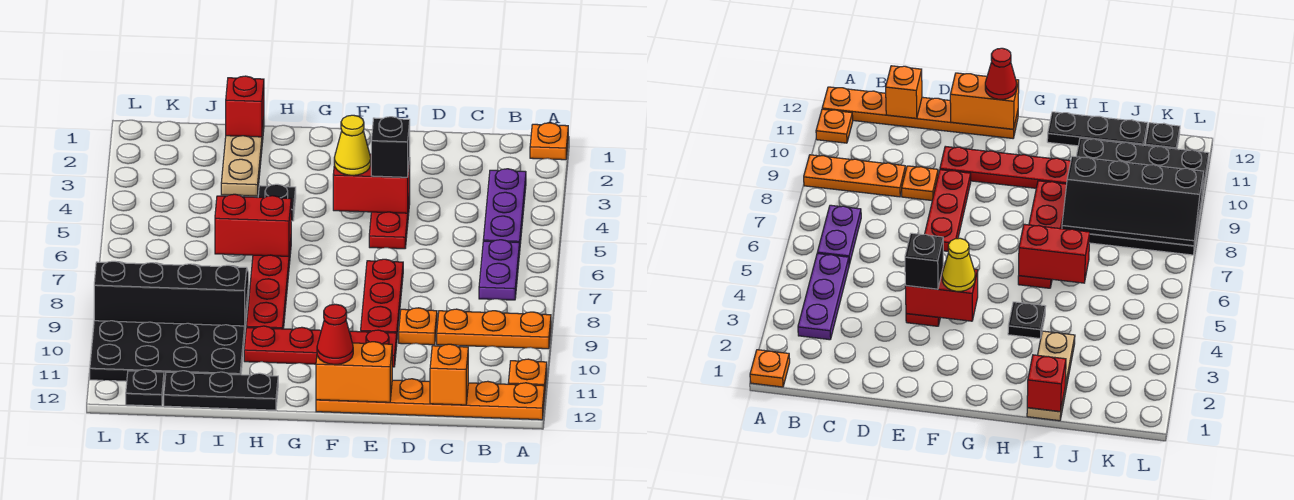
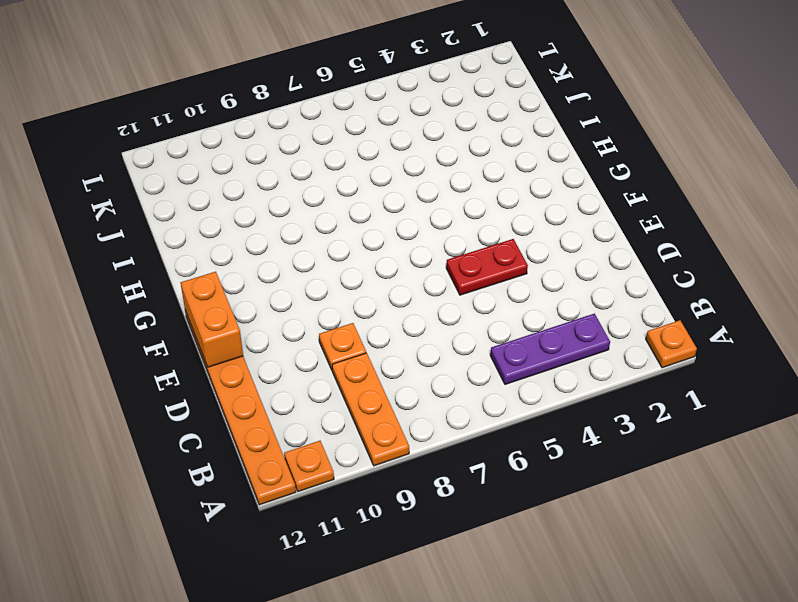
none -> purple plate B6:B7 level 1
none -> red plate E7:E9 level 1
none -> red plate E10:H10 level 1

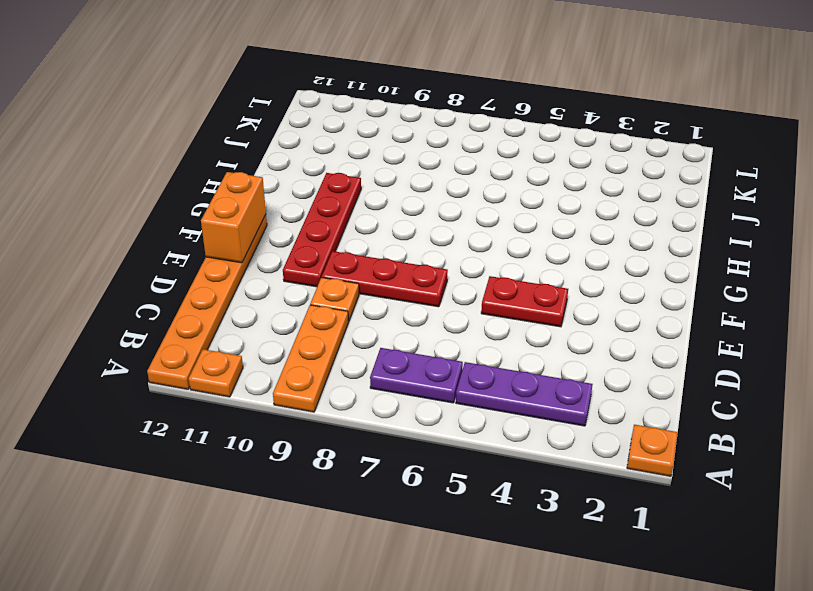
none -> black plate H4 level 1
none -> red plate H6:H9 level 1
none -> black plate H12:J12 level 1

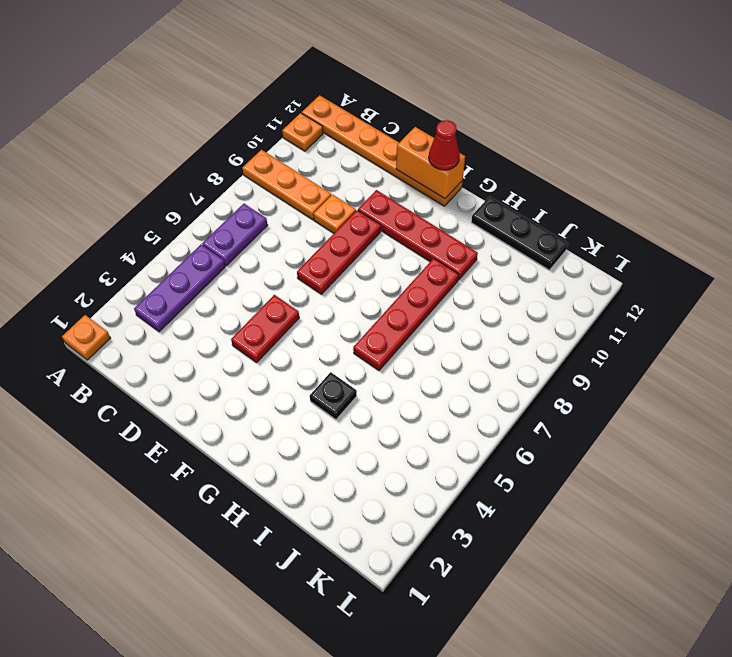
none -> tan plate I1:I3 level 1
none -> black plate I8:L11 level 1
none -> black plate K12 level 1

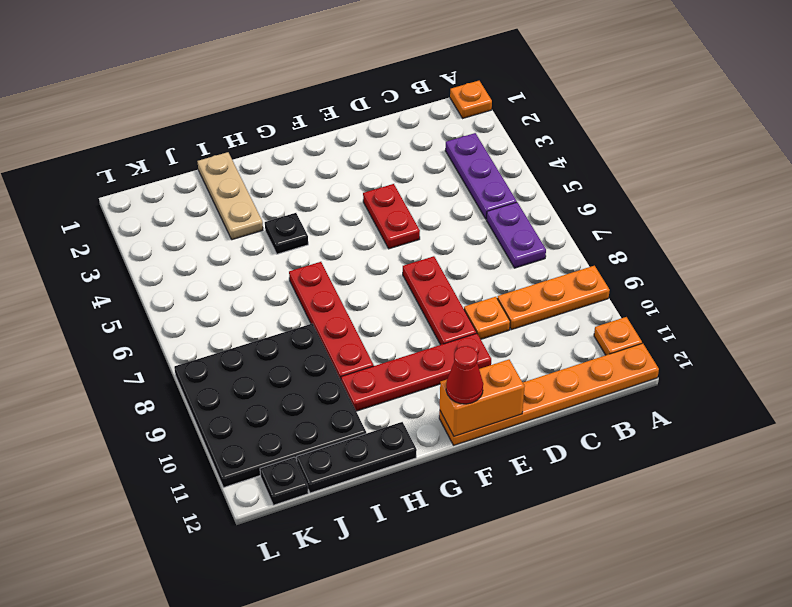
none -> orange brick C12 level 2
none -> red brick E4:F4 level 2
none -> red brick H6:I6 level 2

